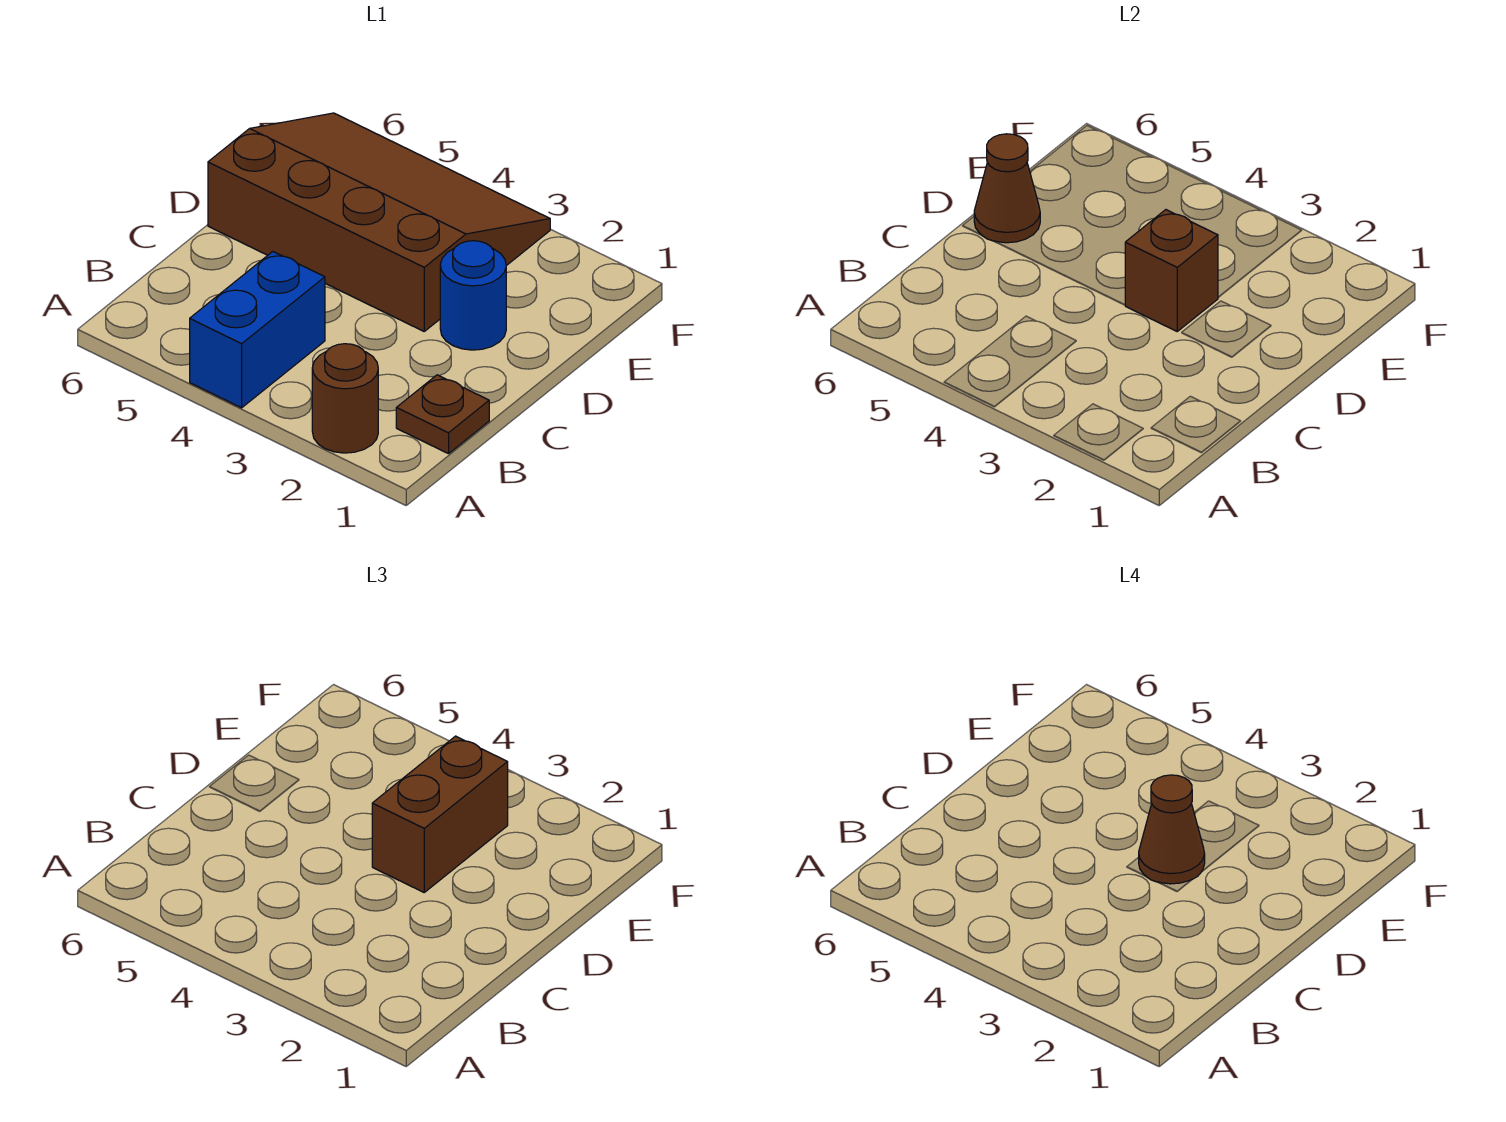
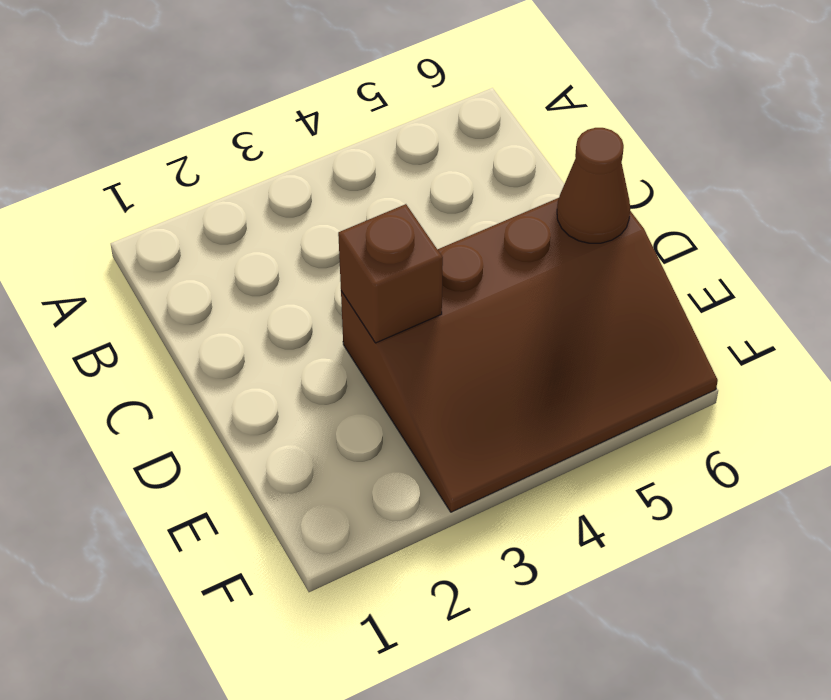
none -> brown round brick A2 level 1
none -> blue brick A4:B4 level 1

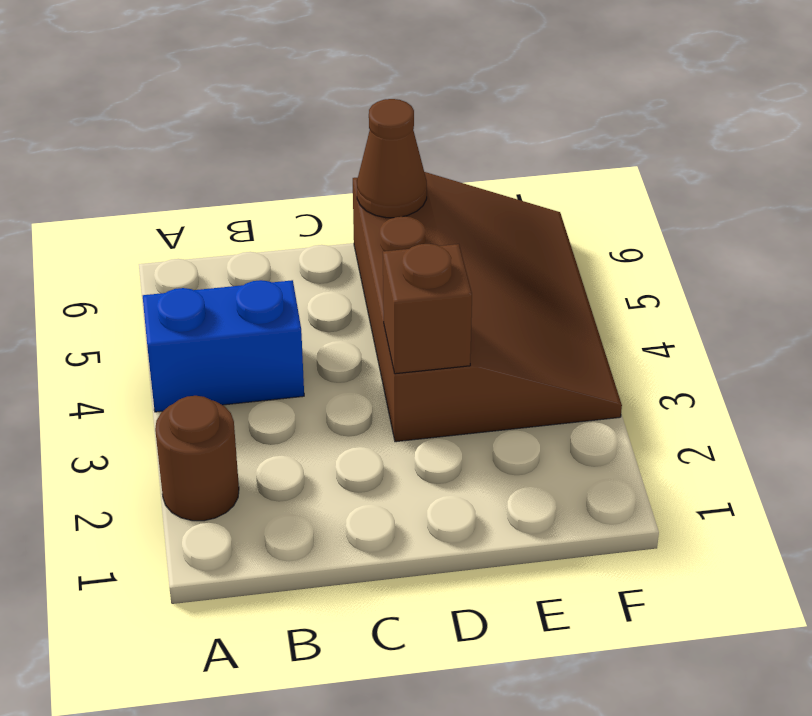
none -> brown plate B1 level 1
none -> blue round brick D2 level 1

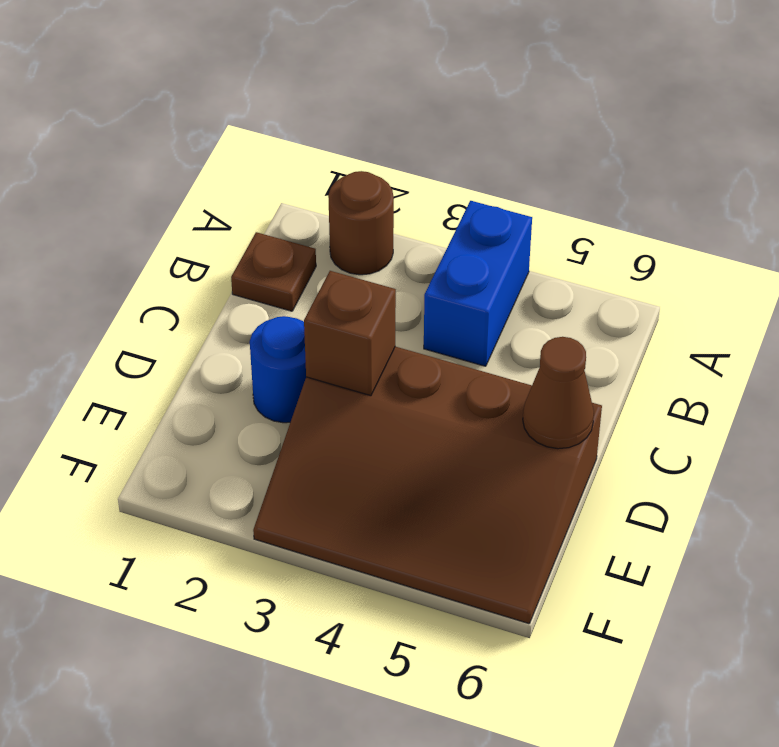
none -> brown brick D3:E3 level 3
none -> brown cone D3 level 4

